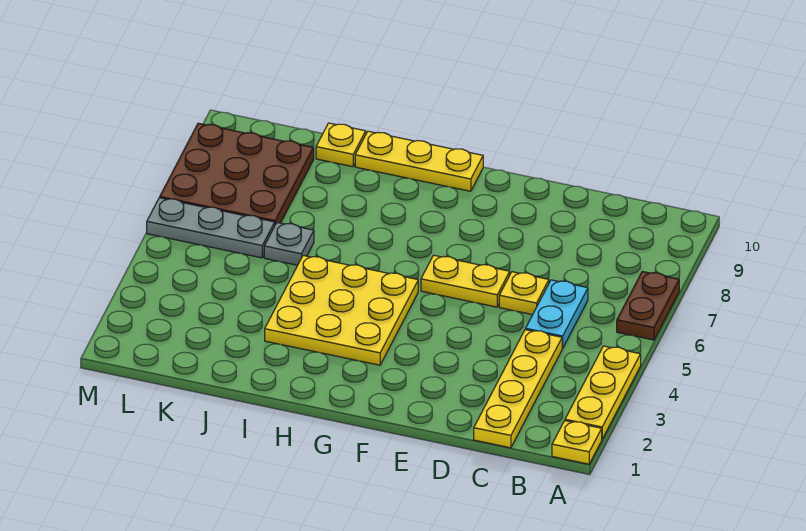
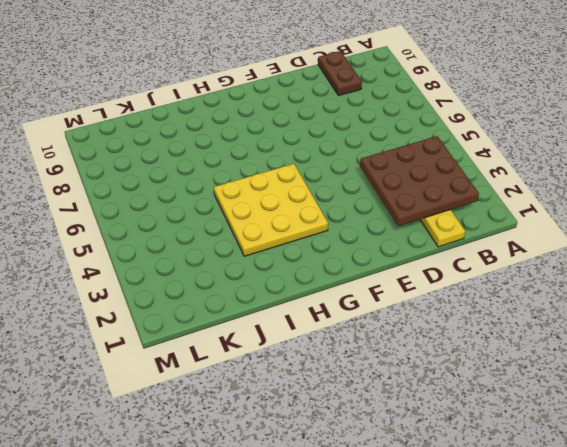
brown plate B2:D4 level 2 -> brown plate K7:M9 level 1
brown plate C9:C10 level 1 -> brown plate A6:A7 level 1
none -> yellow plate A1 level 1
none -> yellow plate A2:A4 level 1
none -> cyan plate C5:C6 level 1

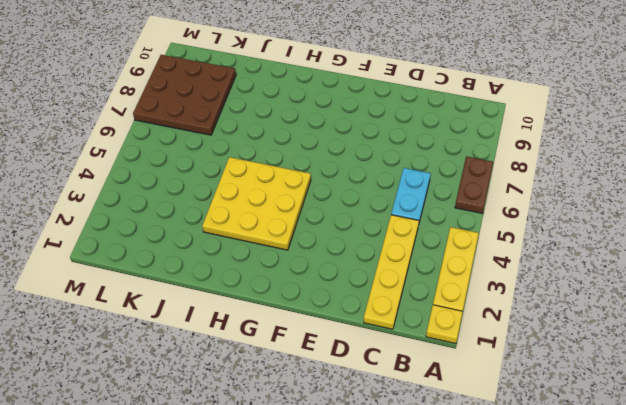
none -> yellow plate D6 level 1
none -> yellow plate E6:F6 level 1
none -> yellow plate G10:I10 level 1

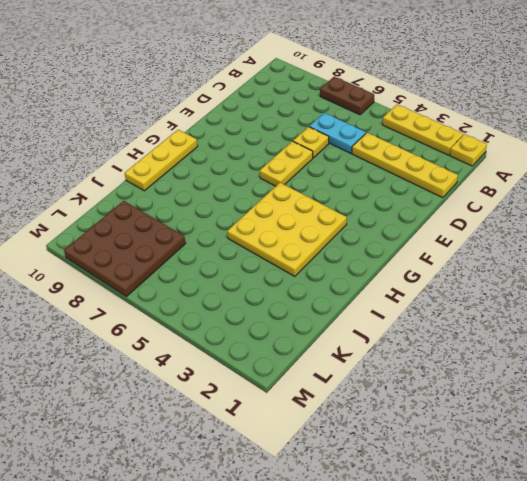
none -> grey plate J6 level 1
none -> yellow plate J10 level 1
none -> grey plate K6:M6 level 1

